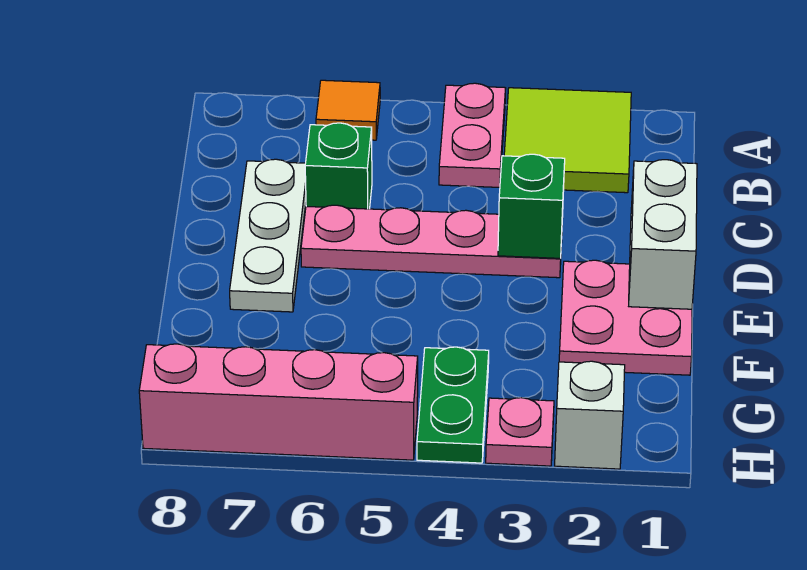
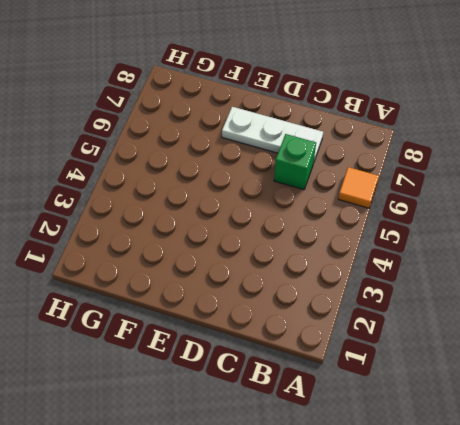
none -> lime tile A2:B3 level 1
none -> pink plate A4:B4 level 1
none -> pink plate D3:D6 level 1

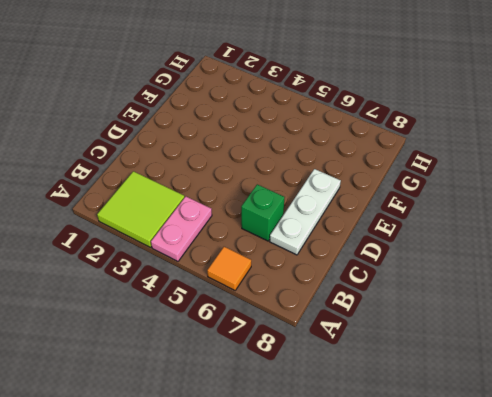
none -> pink plate D3:D6 level 1
none -> pink plate E1:F2 level 1
none -> green plate G4:H4 level 1

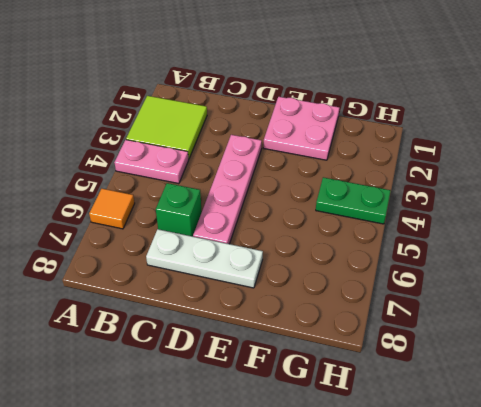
none -> white brick H2 level 1
none -> pink plate H3 level 1
none -> pink brick H5:H8 level 1

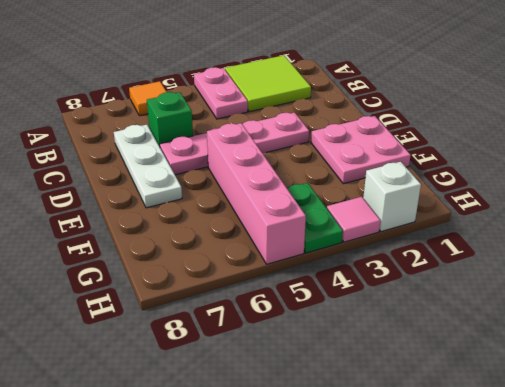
pink brick E5:H5 level 1 -> pink brick H5:H8 level 1
pink tile H3 level 1 -> pink plate H3 level 1
none -> white brick D1:E1 level 2
none -> green brick D3 level 2

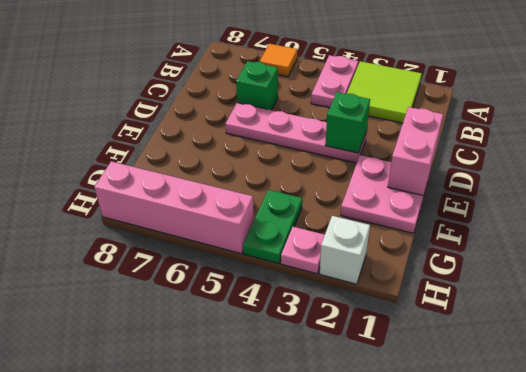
pink brick D1:E1 level 2 -> white brick D1:E1 level 2
none -> white plate C7:E7 level 1

